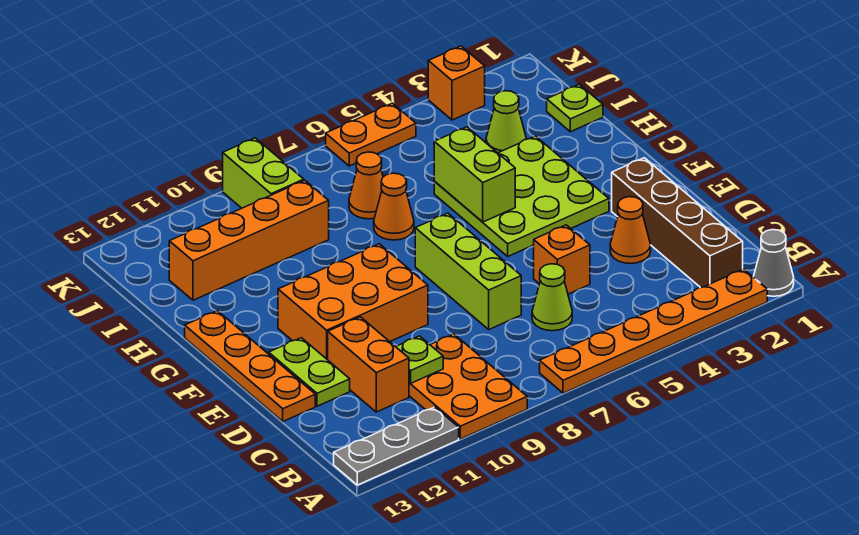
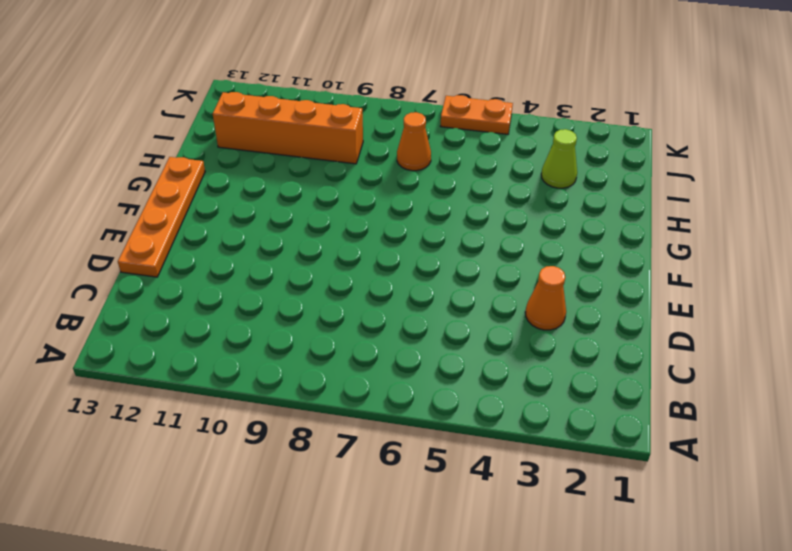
none -> grey cone A1 level 1
none -> orange plate A2:A7 level 1
none -> orange plate A9:C10 level 1

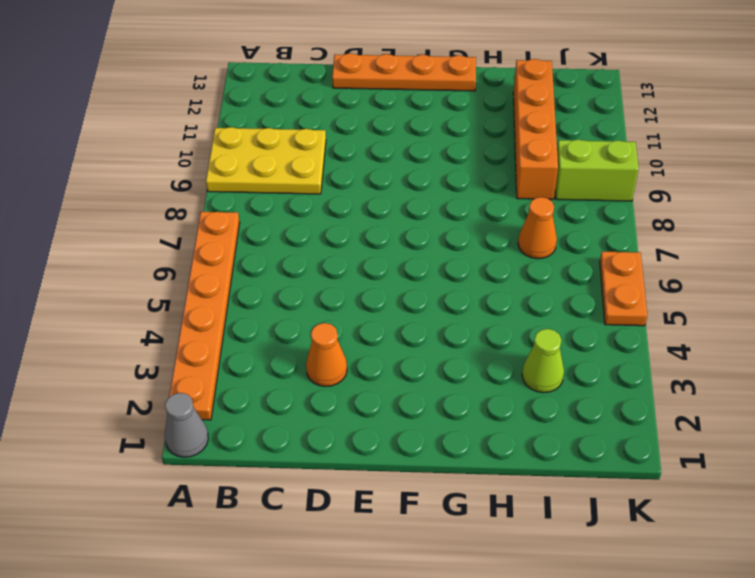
yellow plate A9:C10 level 1 -> orange plate A9:C10 level 1
none -> grey plate A11:A13 level 1
none -> brown brick B2:E2 level 1
none -> lime cone C6 level 1

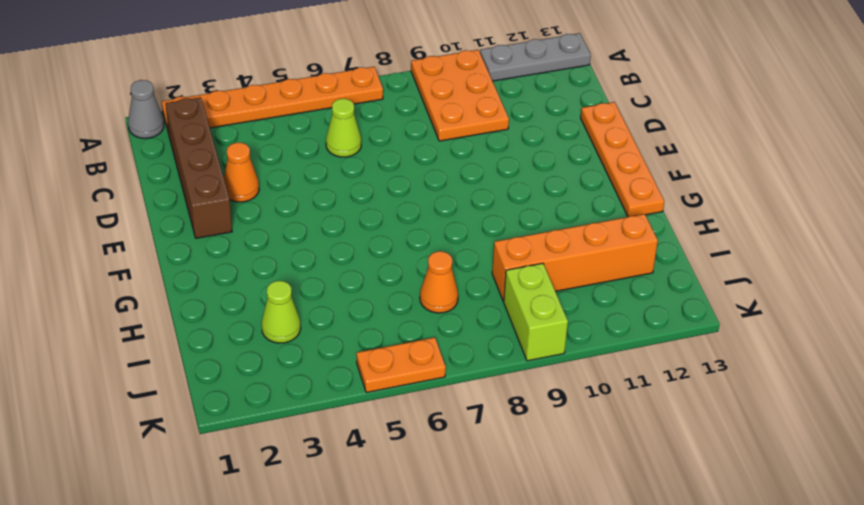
none -> orange brick C11:D11 level 1
none -> orange brick D5 level 1
none -> lime brick D7:F7 level 1

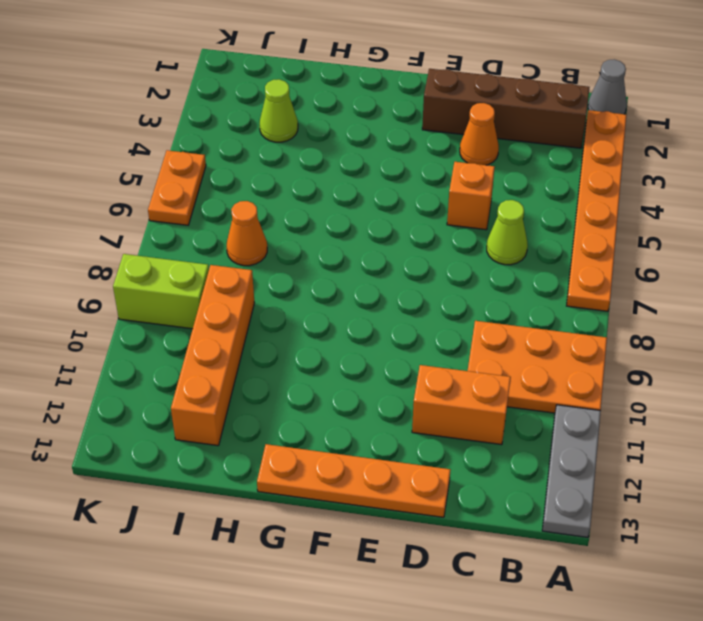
none -> lime brick D7:F7 level 1
none -> lime plate D12:E12 level 1
none -> orange brick E9:F11 level 1

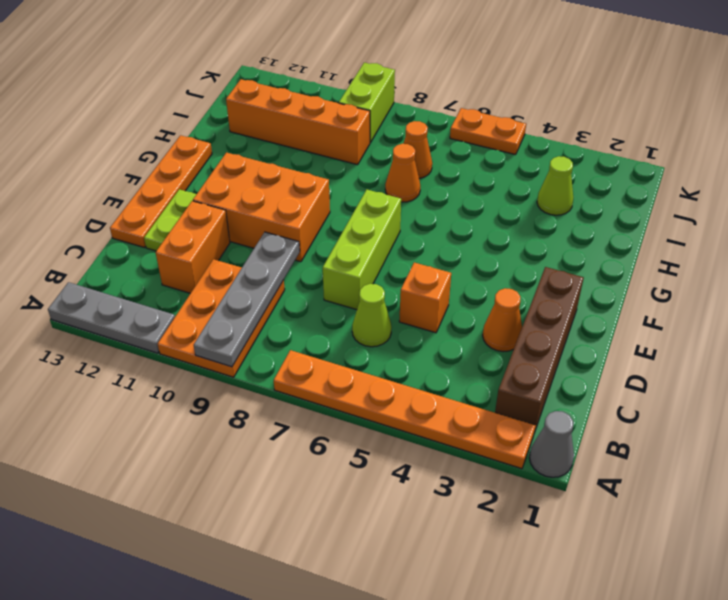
grey plate A9:D9 level 2 -> none
none -> lime plate F3:H5 level 1
none -> lime plate I1 level 1
none -> orange brick K3 level 1

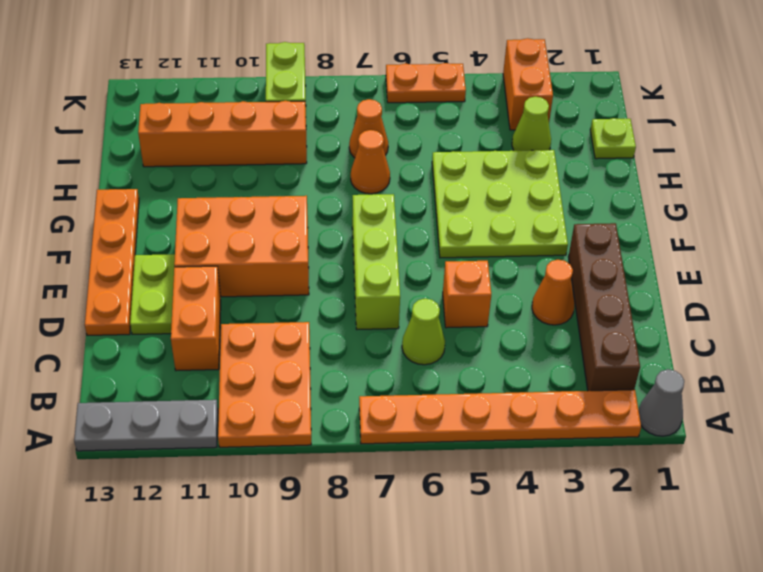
orange brick J3:K3 level 1 -> orange brick K3 level 1
none -> lime plate C10 level 2
none -> lime brick G5:H5 level 2

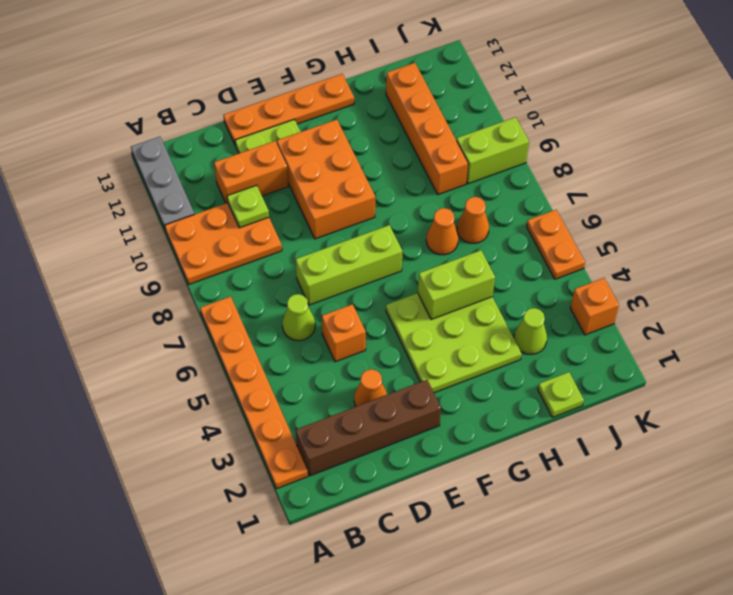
none -> grey cone A1 level 1

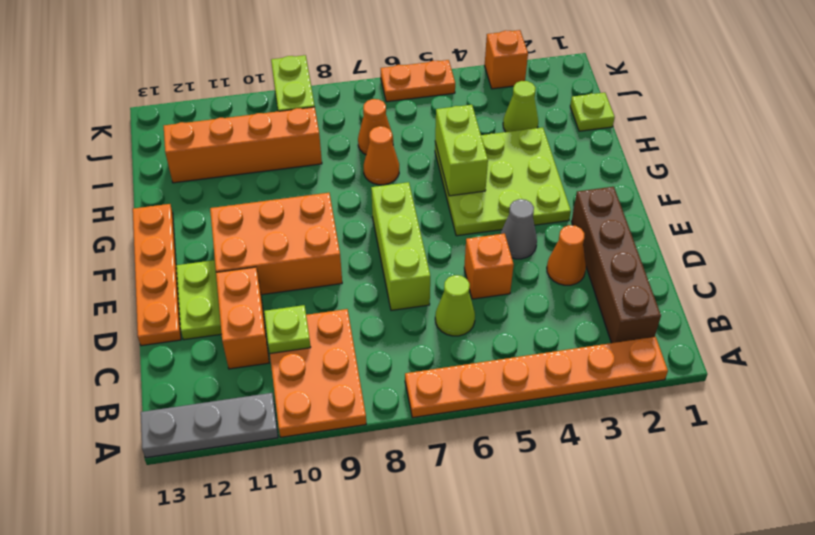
grey cone E4 level 1 -> grey cone A1 level 1

